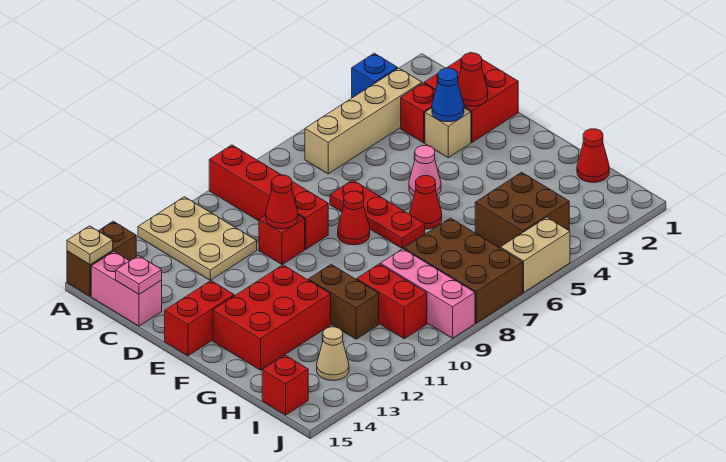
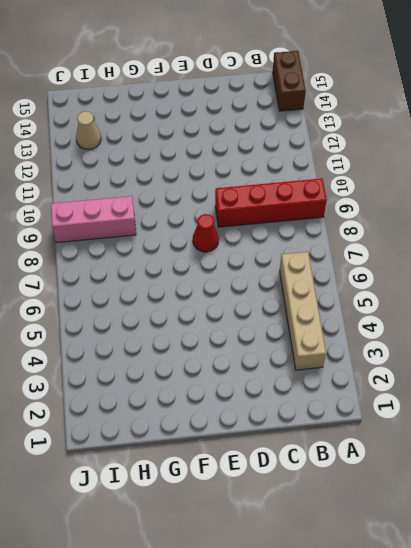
none -> blue brick A3 level 1
none -> tan plate A11:C12 level 1
none -> pink brick B15:C15 level 1
none -> red brick C1:D2 level 1

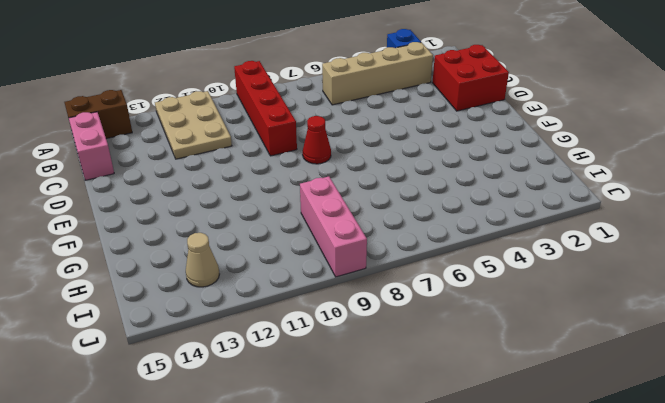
none -> red brick C3 level 1
none -> tan brick D3 level 1
none -> red plate D7:F7 level 1
none -> red brick D10 level 1

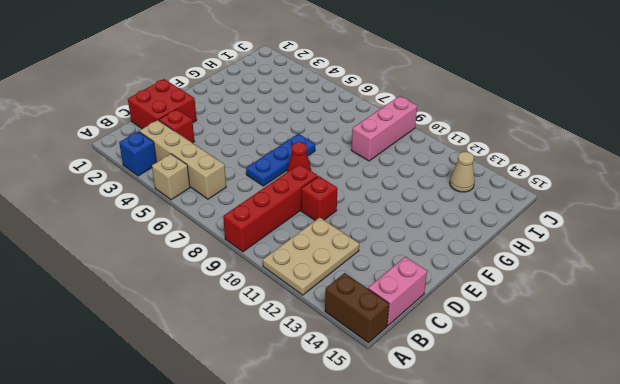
tan brick A5 level 1 -> tan brick D3 level 1
blue plate D7:F7 level 1 -> red plate D7:F7 level 1
none -> pink cone E5 level 1
none -> red brick E14:E15 level 1
none -> red cone F6 level 1
none -> red brick F12:G14 level 1

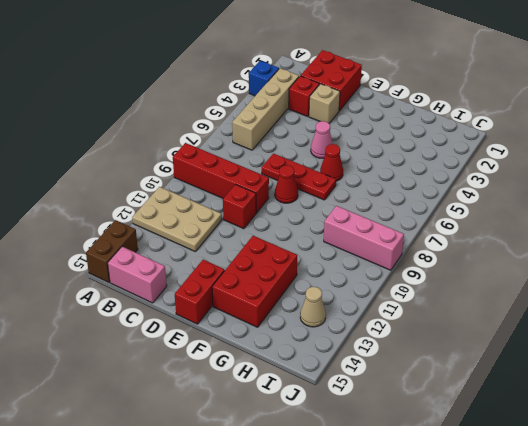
none -> brown brick G11:H11 level 1
none -> red cone H1 level 1
none -> brown brick H4:I5 level 1
none -> brown brick H7:J8 level 1

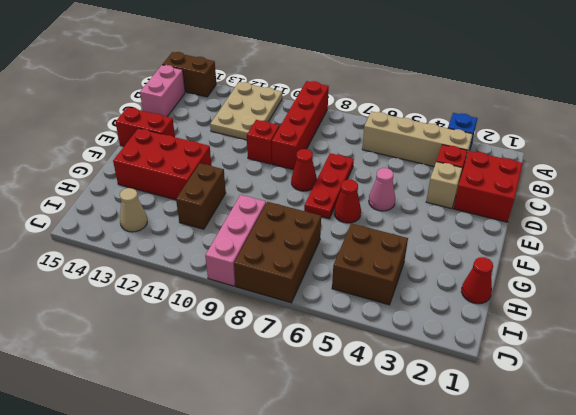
none -> red brick H10:I10 level 1
none -> red brick I15 level 1
none -> tan brick J5:J6 level 1
none -> tan plate A15 level 2

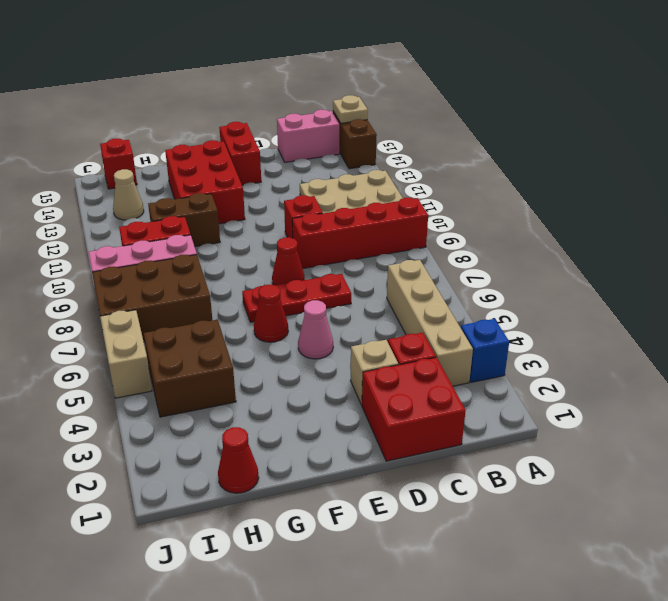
none -> pink plate C15 level 2
none -> red cone D2 level 2
none -> blue cone D3 level 2
none -> red cone D10 level 2

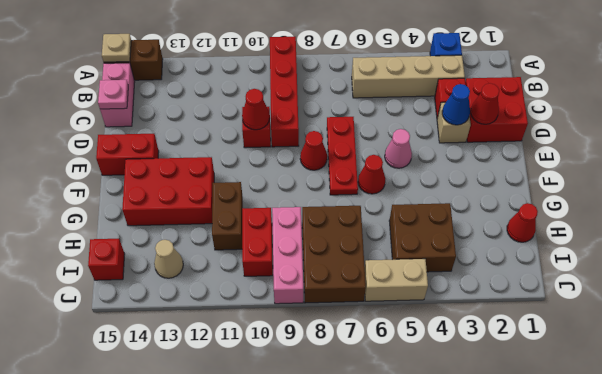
none -> tan plate A11:C12 level 1

